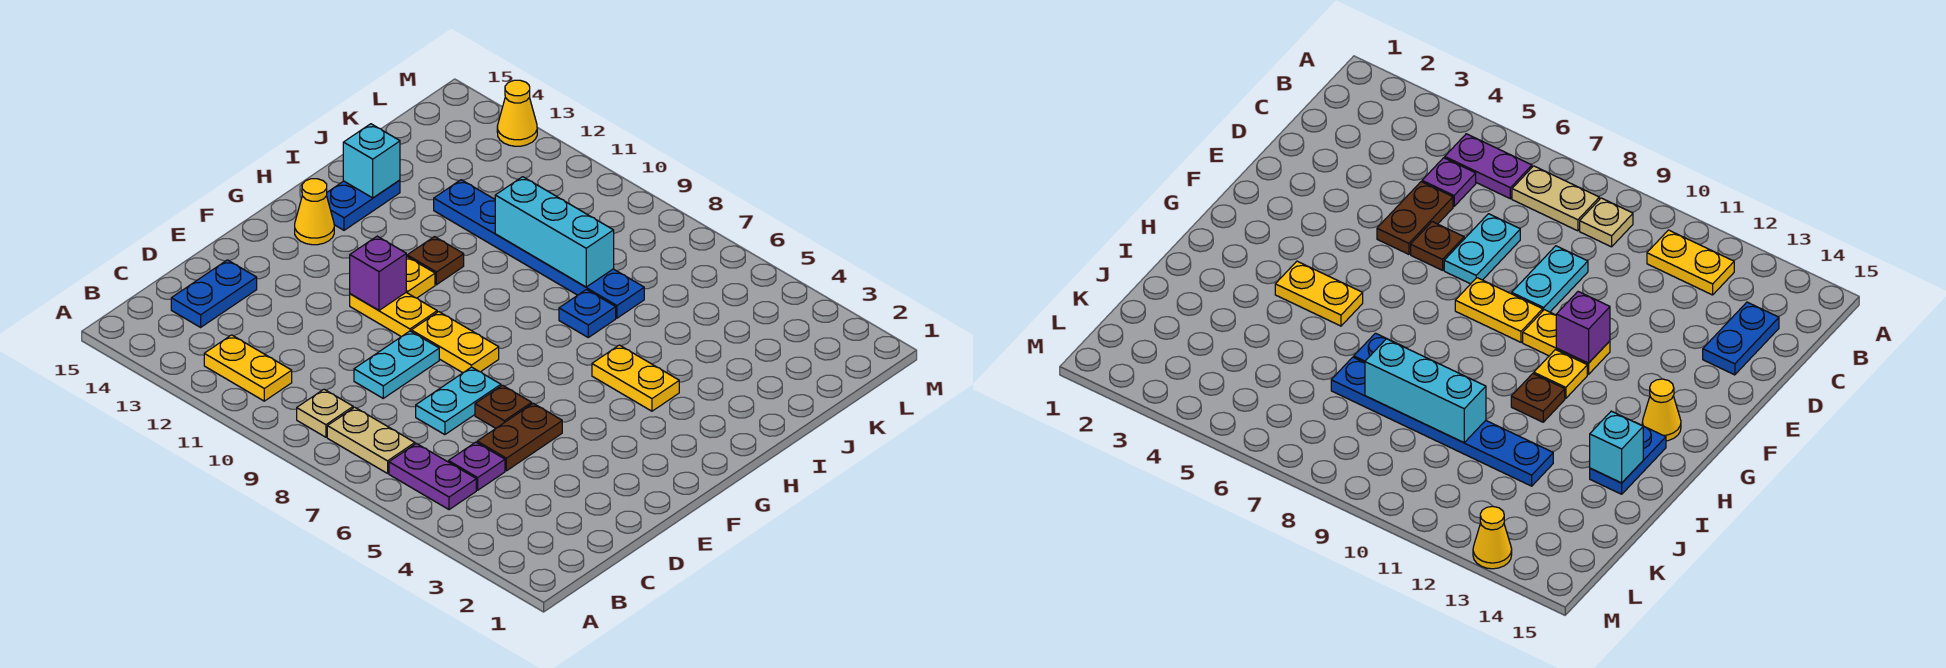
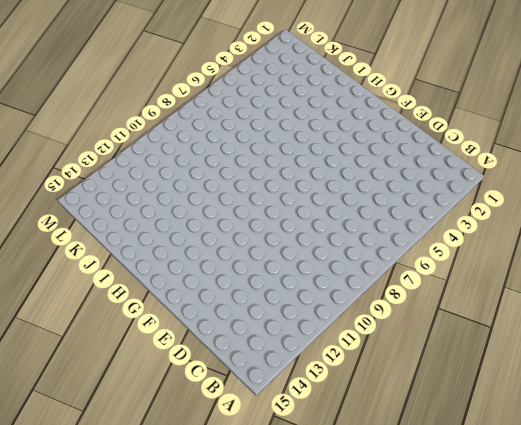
none -> purple plate B5:B6 level 1
none -> tan plate B7:B8 level 1
none -> tan plate B9 level 1

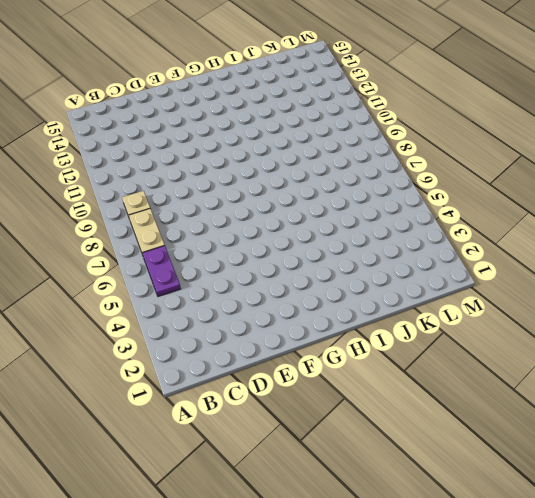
none -> yellow plate B11:B12 level 1
none -> purple plate C5 level 1
none -> blue plate C14:D14 level 1

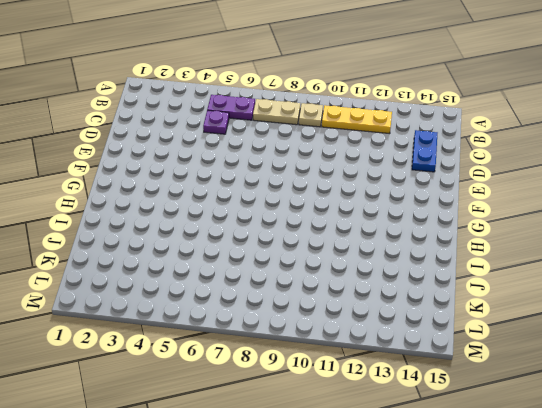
yellow plate B10:B12 level 1 -> yellow plate B11:B12 level 1
none -> brown plate D5:E5 level 1
none -> cyan plate D7:E7 level 1
none -> cyan plate D9:E9 level 1

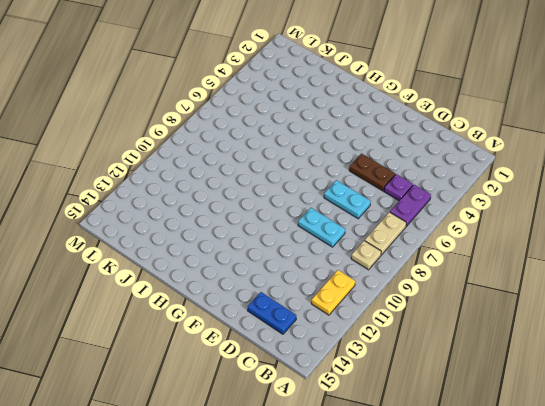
none -> brown plate E6 level 1
none -> yellow plate F8:F9 level 1
none -> yellow plate F10:F11 level 1

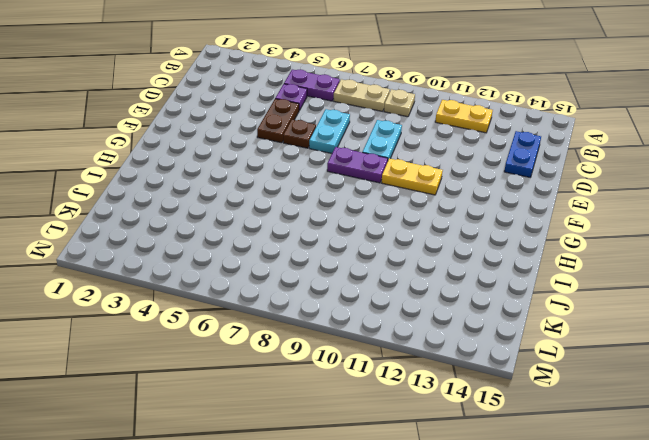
purple plate F8:F9 level 1 -> yellow plate F8:F9 level 1
none -> yellow plate G11 level 1
none -> yellow cone G14 level 1
none -> yellow plate H4:H5 level 1

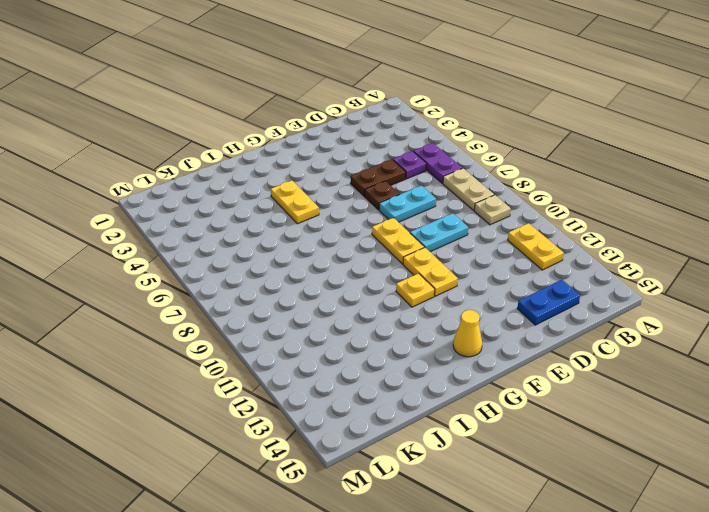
none -> brown plate H11 level 1
none -> blue plate H14:I14 level 1
none -> blue plate I7 level 1

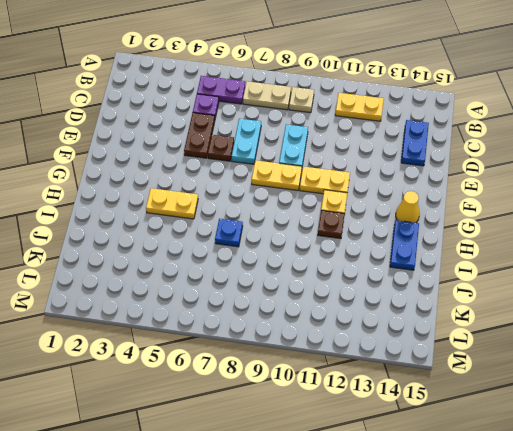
none -> blue plate J7:J12 level 1
none -> yellow cone M13 level 1
none -> purple brick F11 level 2

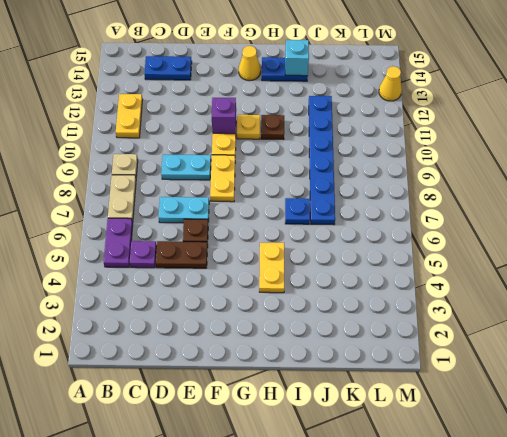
none -> cyan brick J8:J10 level 2

